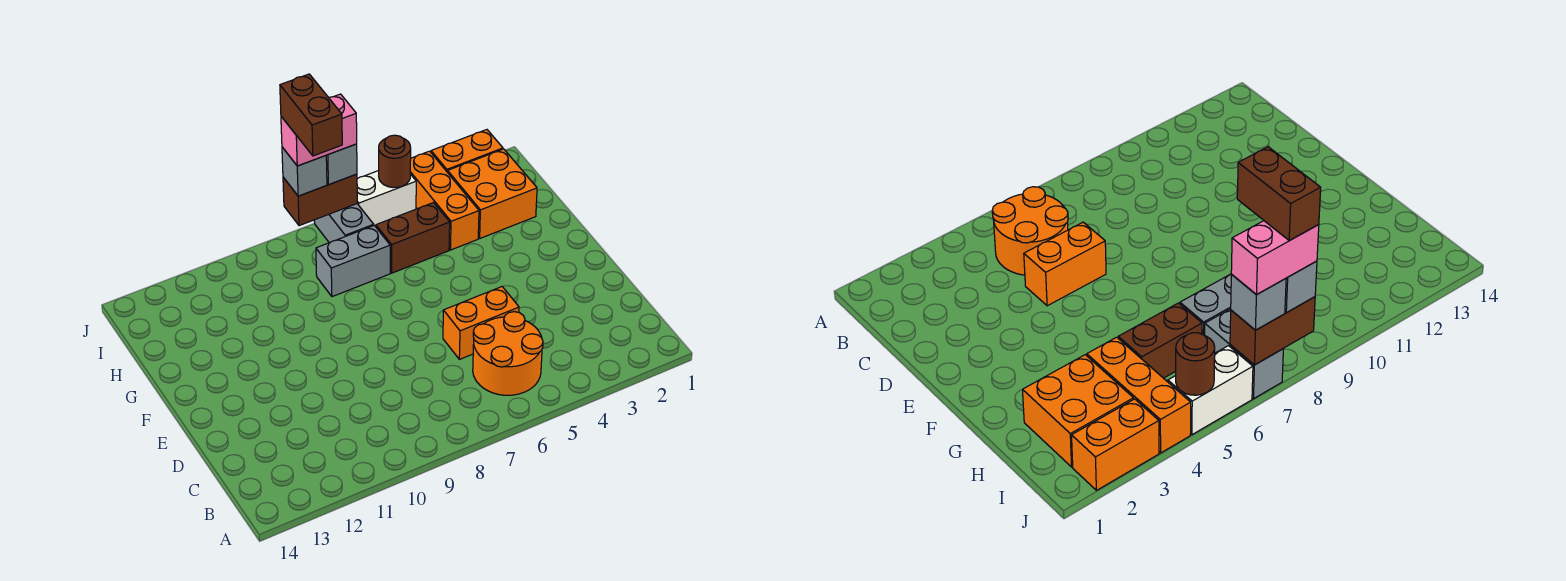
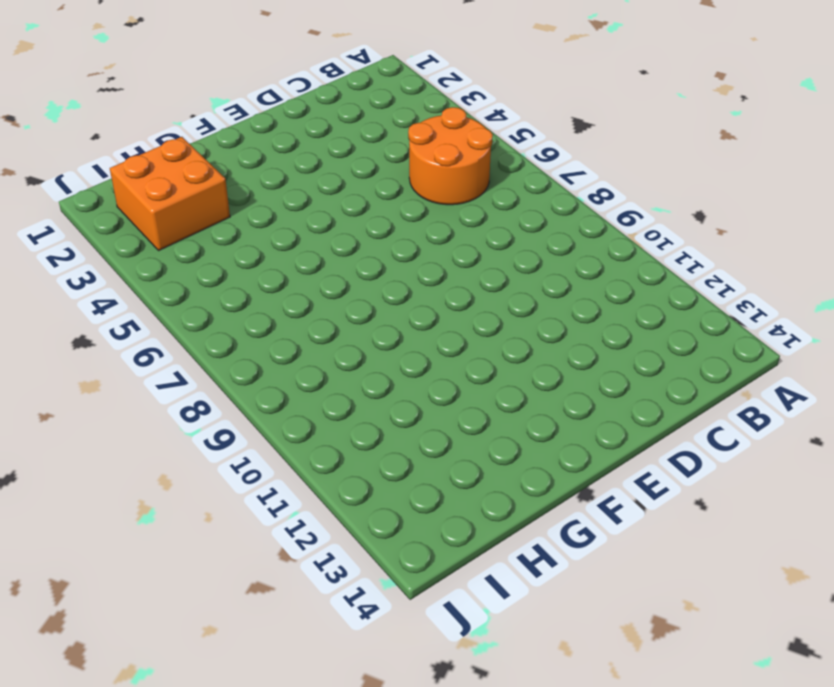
none -> orange brick D5:D6 level 1
none -> orange brick H4:J4 level 1
none -> brown brick H5:H6 level 1

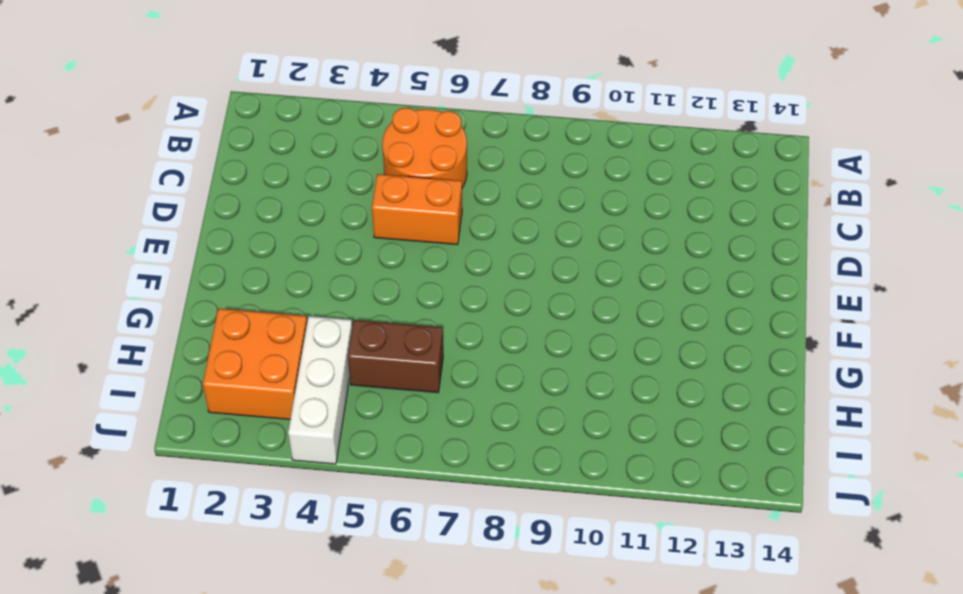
white brick H4:J4 level 1 -> orange brick H4:J4 level 1
none -> grey brick H7:H8 level 1
none -> grey brick I7:J7 level 1
none -> orange brick J2:J3 level 1

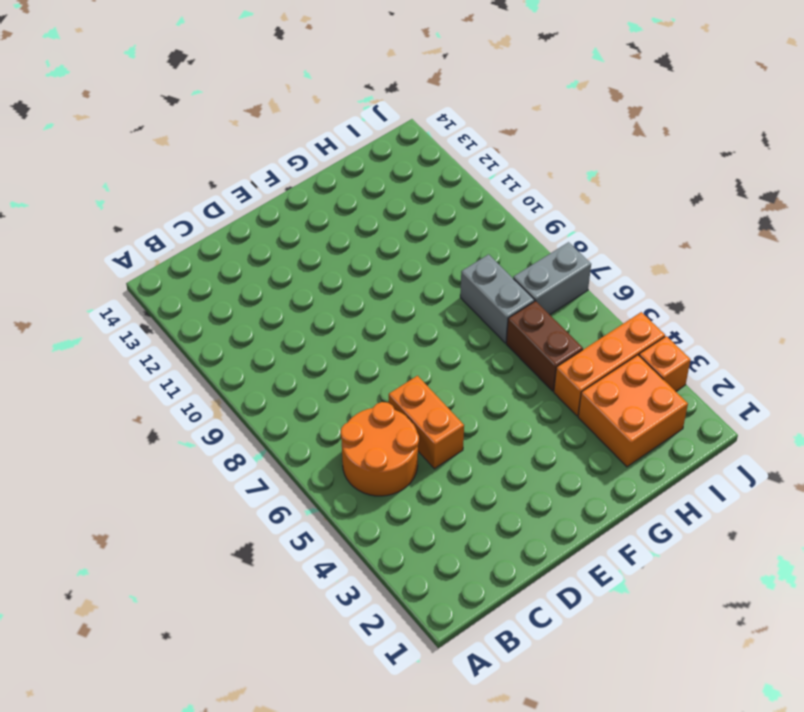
orange brick J3 level 1 -> orange brick J2:J3 level 1
none -> white brick J5:J6 level 1
none -> brown round brick J5 level 2
none -> brown brick J7:J8 level 2

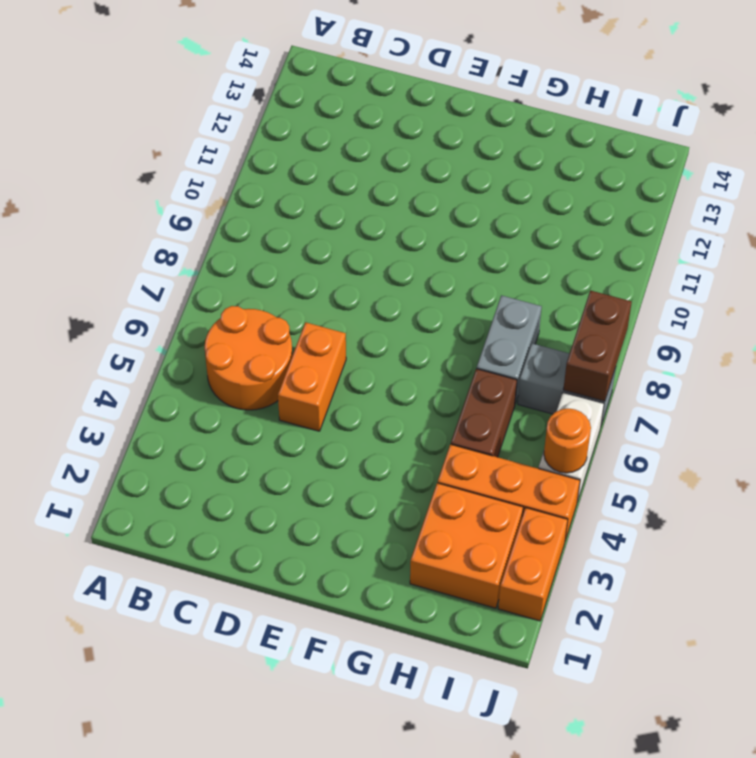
orange round brick J5 level 2 -> brown round brick J5 level 2
none -> grey brick J7 level 3
none -> grey brick J8 level 3
none -> pink brick J7:J8 level 4

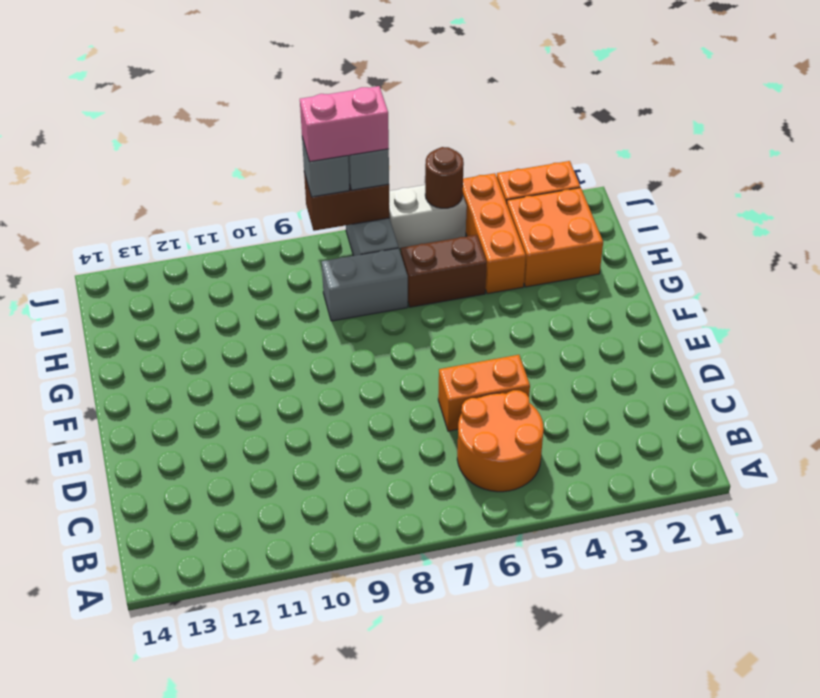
none -> brown brick I8:J8 level 5

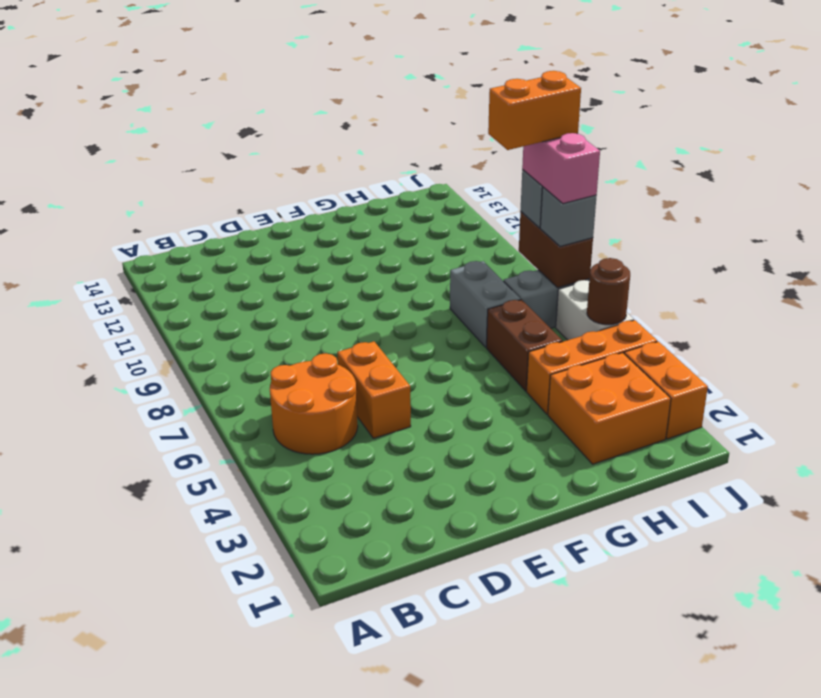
orange brick I8:J8 level 5 -> brown brick I8:J8 level 5

